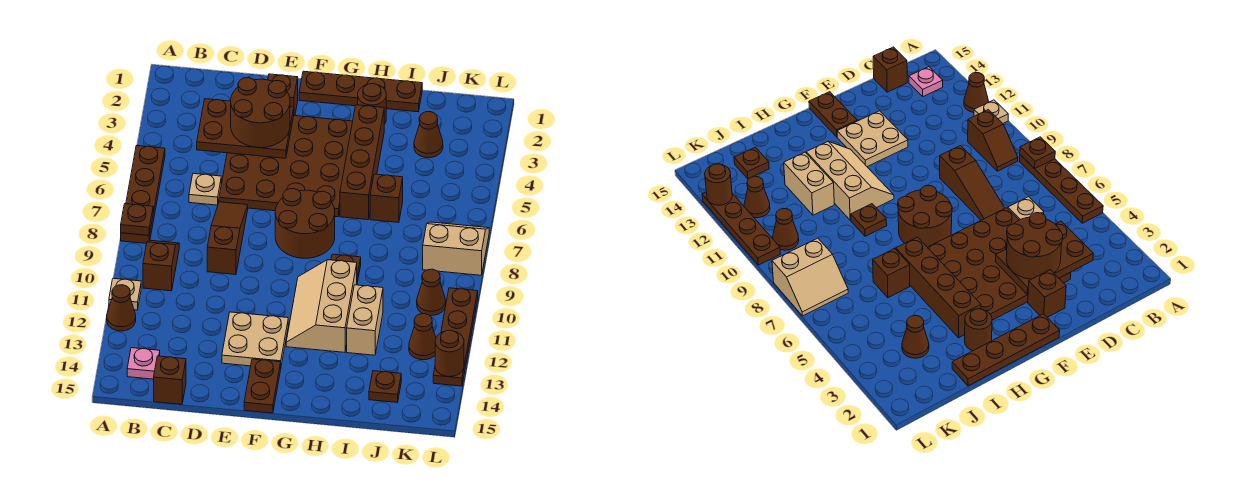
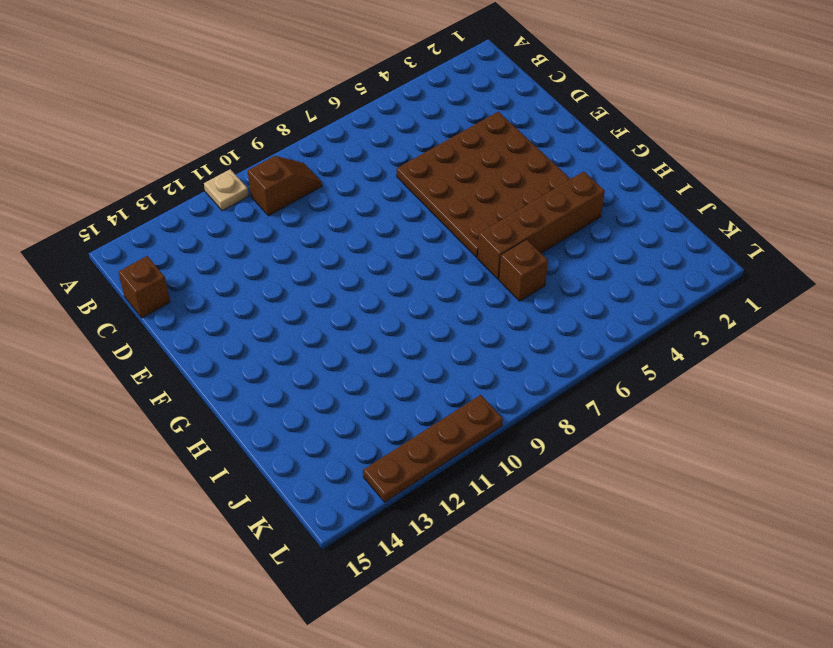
none -> brown plate A5:A8 level 1
none -> brown cone A12 level 1
none -> pink plate B14 level 1
none -> tan plate C6 level 1

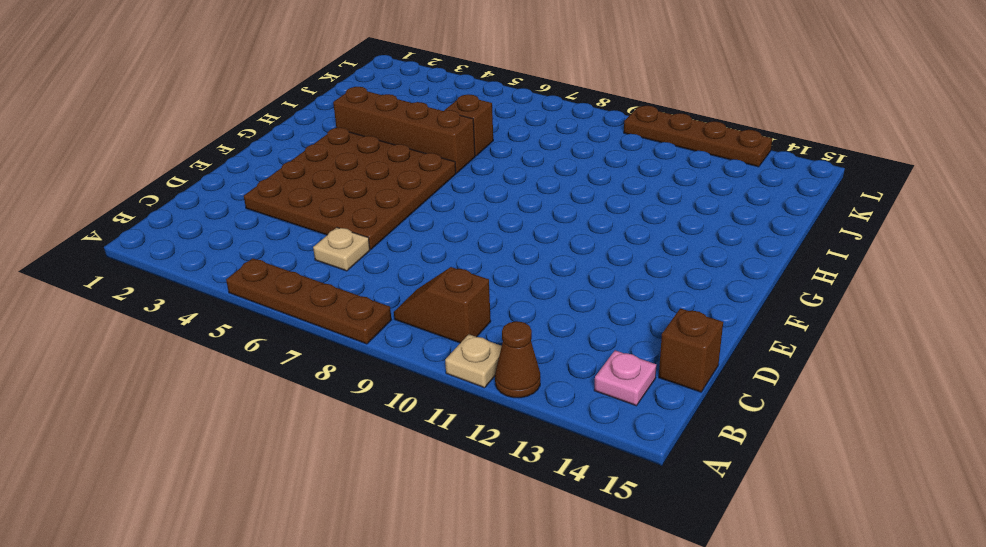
none -> brown slope D7:D9 level 1 top 9
none -> brown brick E2 level 1
none -> tan plate E12:F13 level 1
none -> brown plate F1:I1 level 1

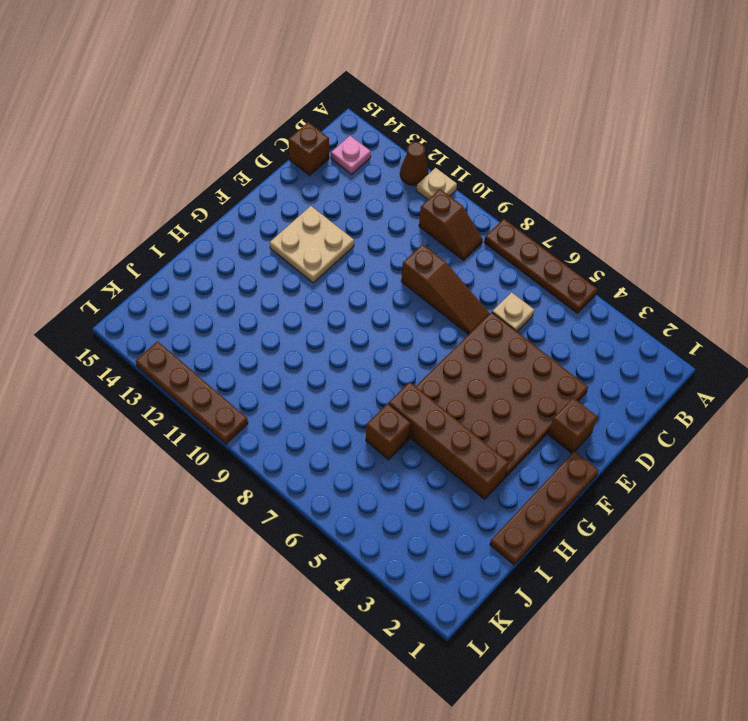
none -> brown round brick F7:G8 level 1
none -> brown plate F14:F15 level 1
none -> tan slope G10:H12 level 1 top H
none -> brown round brick H2 level 1

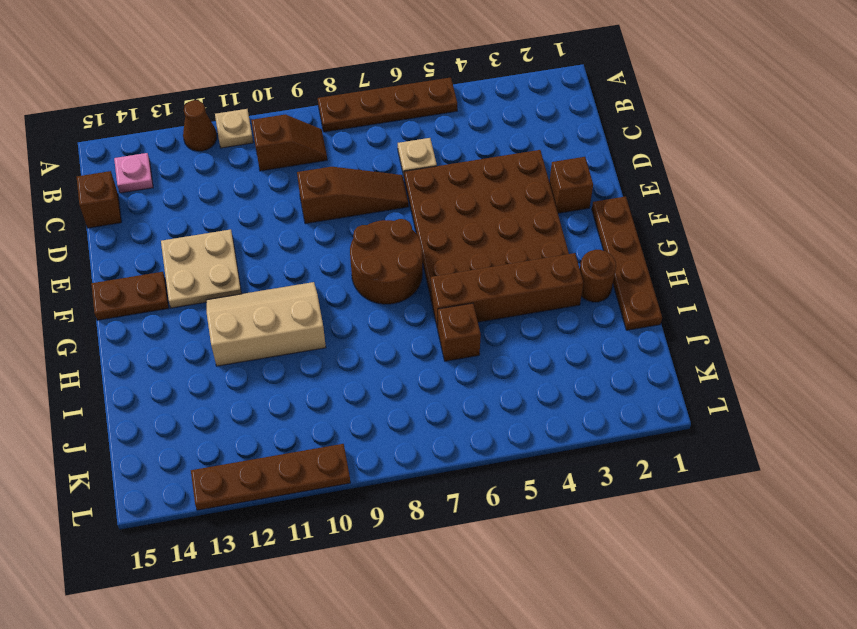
none -> brown plate H9 level 1
none -> tan brick I11:I12 level 1
none -> brown cone J3 level 1
none -> brown plate J14 level 1

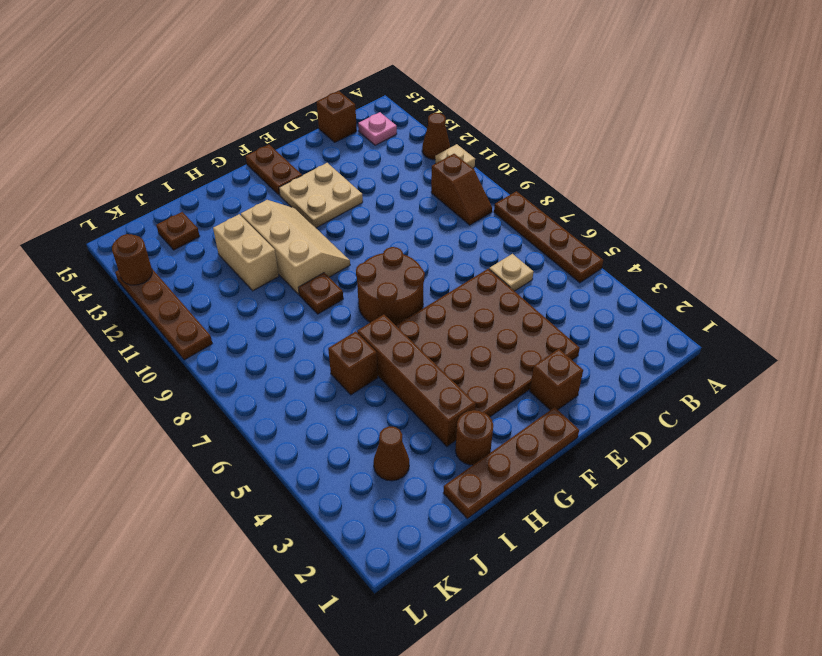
none -> brown slope D7:D9 level 1 top 9
none -> tan slope K7:L8 level 1 top 8
none -> brown cone K10 level 1
none -> brown cone K12 level 1

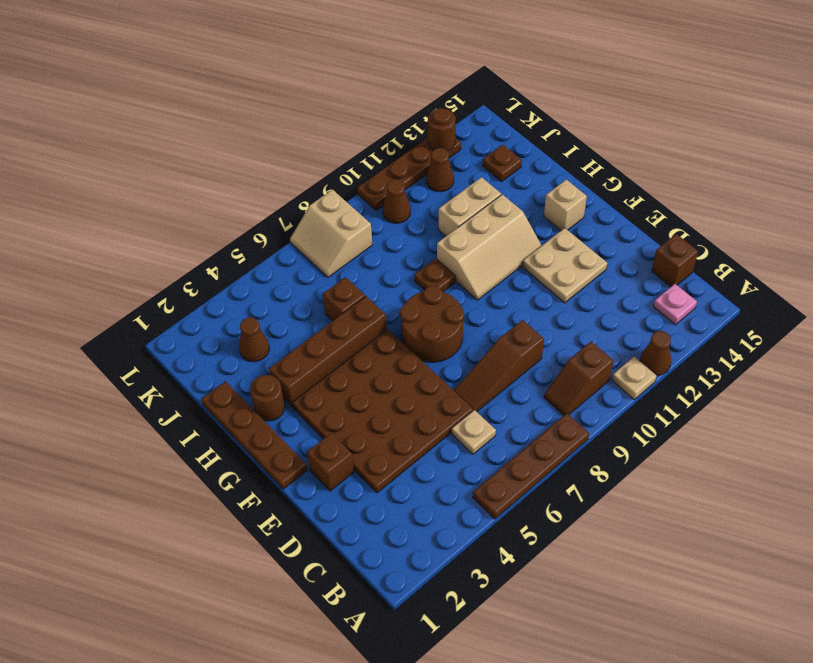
tan brick G14 level 1 -> none
none -> brown plate F14:F15 level 1
none -> brown plate A8 level 2
none -> brown plate C3:E4 level 2
none -> brown round brick D3:E4 level 3

